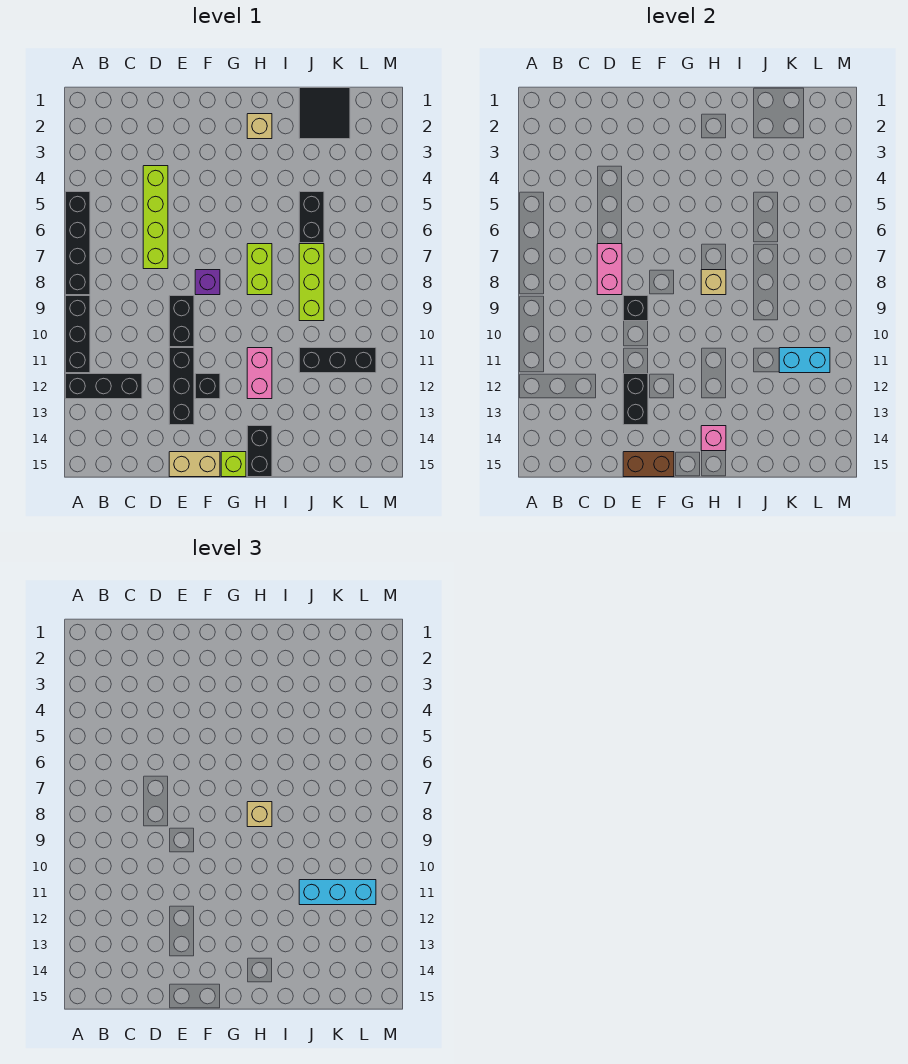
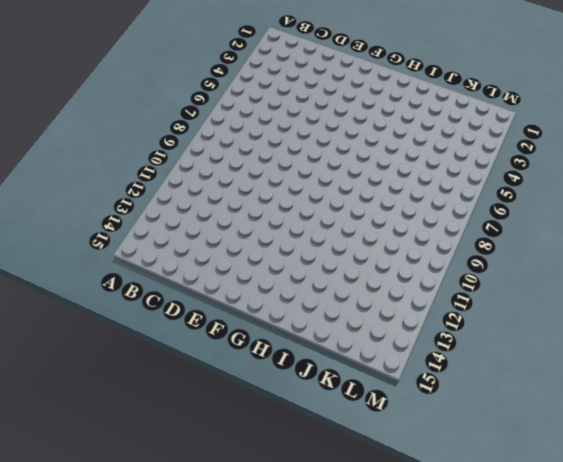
none -> black brick A5:A8 level 1
none -> black brick A9:A11 level 1
none -> black brick A12:C12 level 1

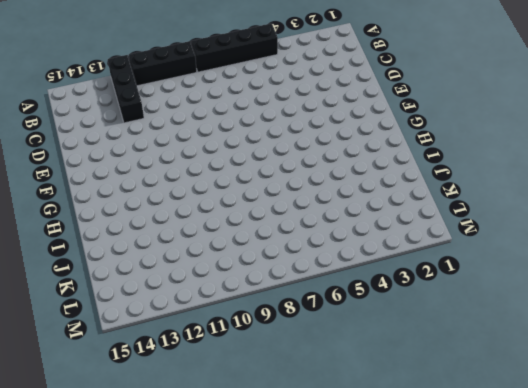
none -> lime brick D4:D7 level 1
none -> black brick E9:E10 level 1
none -> black brick E11:E13 level 1

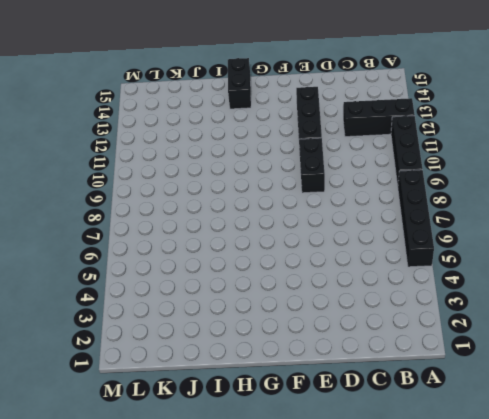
none -> lime brick D4:D7 level 1
none -> tan brick E15:F15 level 1
none -> purple brick F8 level 1

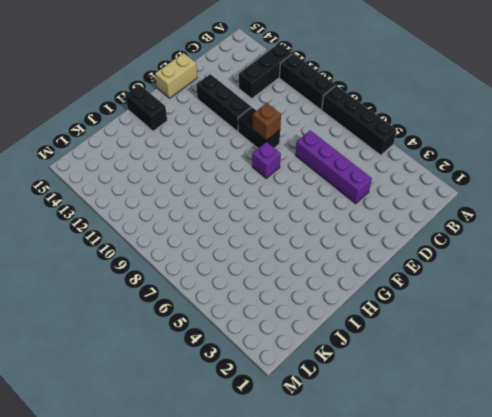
purple brick D4:D7 level 1 -> lime brick D4:D7 level 1
brown brick E9 level 2 -> black brick E9 level 2
none -> black brick F12 level 1
none -> lime brick G15 level 1
none -> tan brick H2 level 1

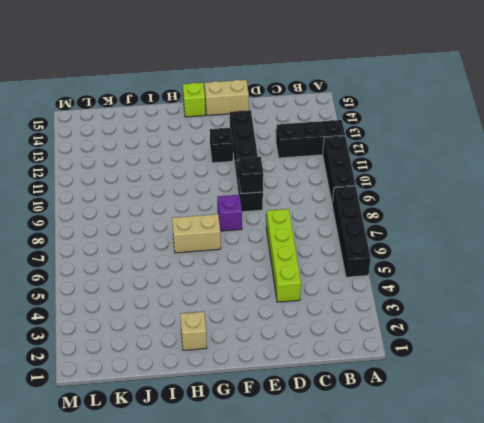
tan brick G7:H7 level 1 -> lime brick H7:H8 level 1
none -> pink brick H11:H12 level 1
none -> black brick H14:H15 level 1
none -> black tile J1:K2 level 1

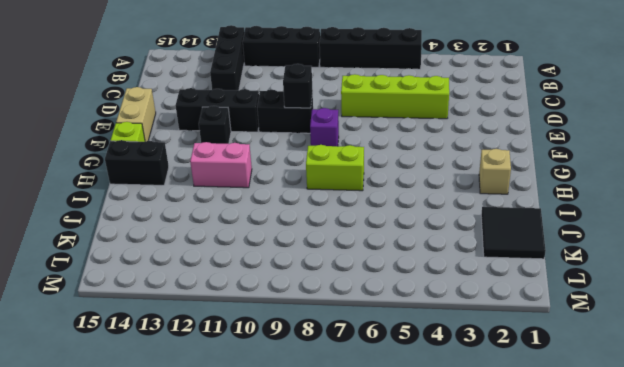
none -> black brick J5:J6 level 1
none -> lime brick J7:J9 level 1
none -> black brick J11:L11 level 1

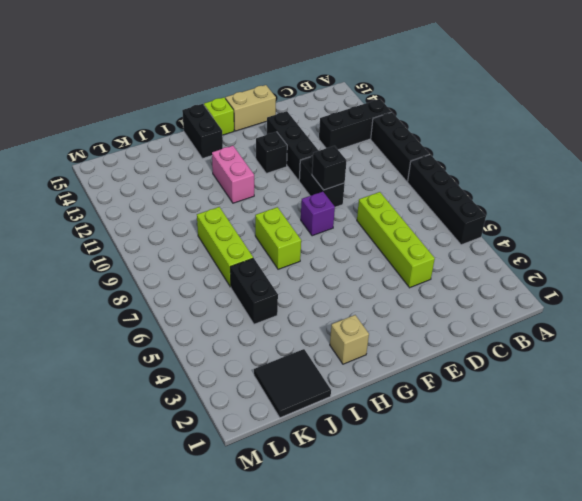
none -> black brick J11:L11 level 1
none -> pink brick D7:D8 level 2
none -> black brick E12:E13 level 2

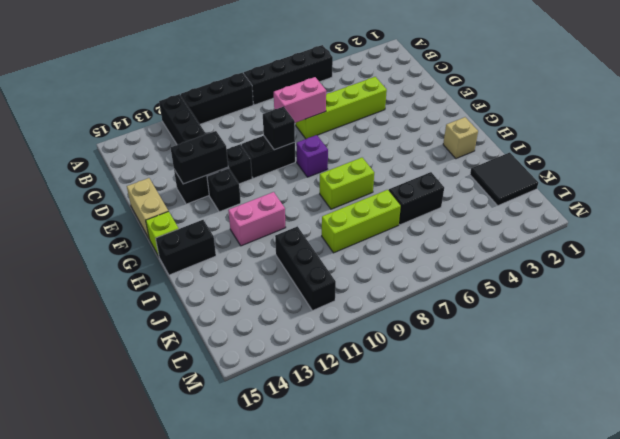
none -> brown brick E15:F15 level 2
none -> tan brick H8 level 2
none -> pink brick H14 level 2

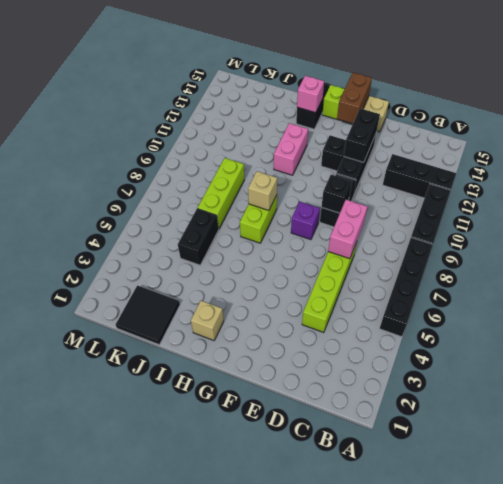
brown brick F14:F15 level 2 -> brown brick E15:F15 level 2
none -> black brick J11:L11 level 1
none -> cyan brick K11:L11 level 2
none -> tan brick H8 level 3

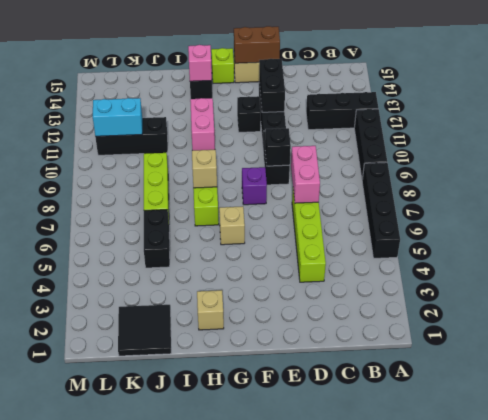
tan brick G6 level 1 -> tan brick H8 level 3
none -> cyan brick J11:L11 level 3

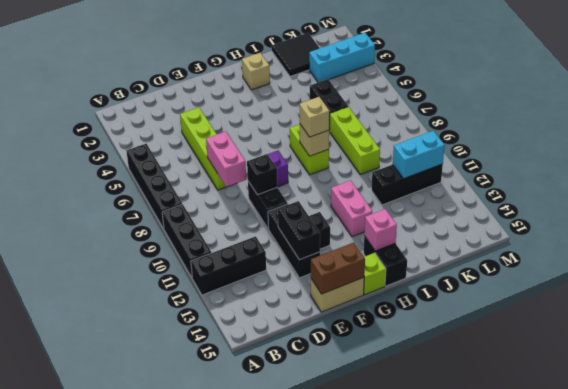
cyan brick K3:M3 level 1 -> cyan brick J11:L11 level 3

